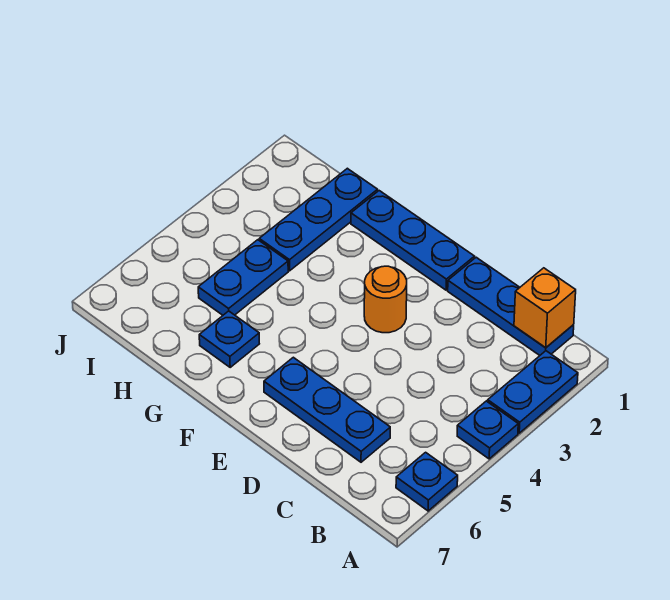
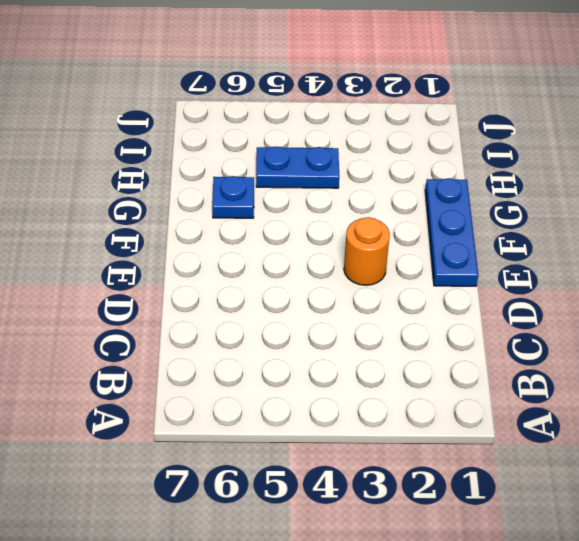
none -> blue plate A2:A3 level 1
none -> blue plate A4 level 1

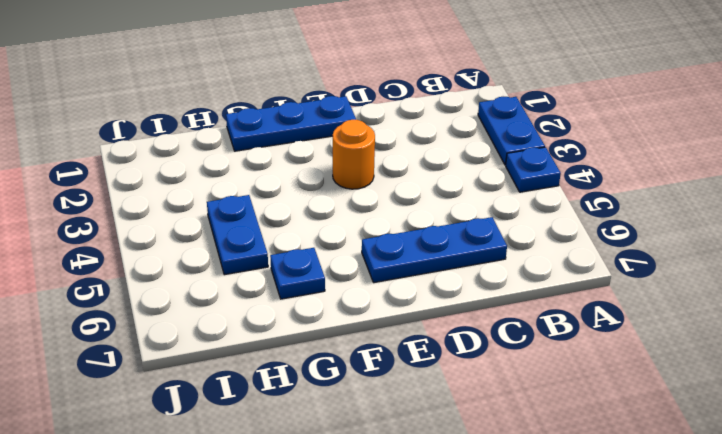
none -> blue plate A6 level 1
none -> blue plate B1:D1 level 1

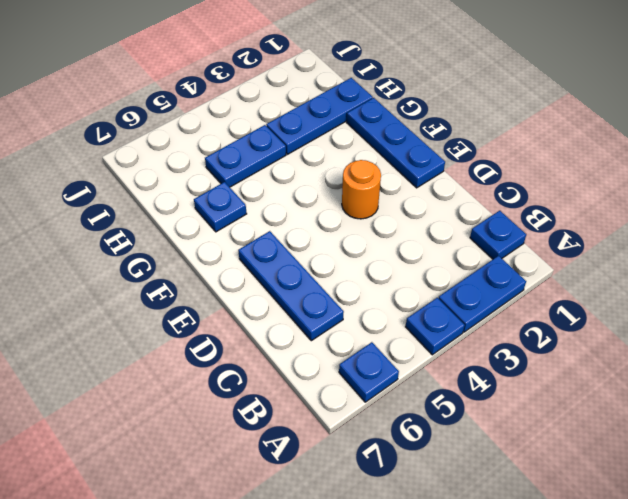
blue plate B1 level 1 -> blue plate B1:D1 level 1
none -> orange brick B1 level 2

